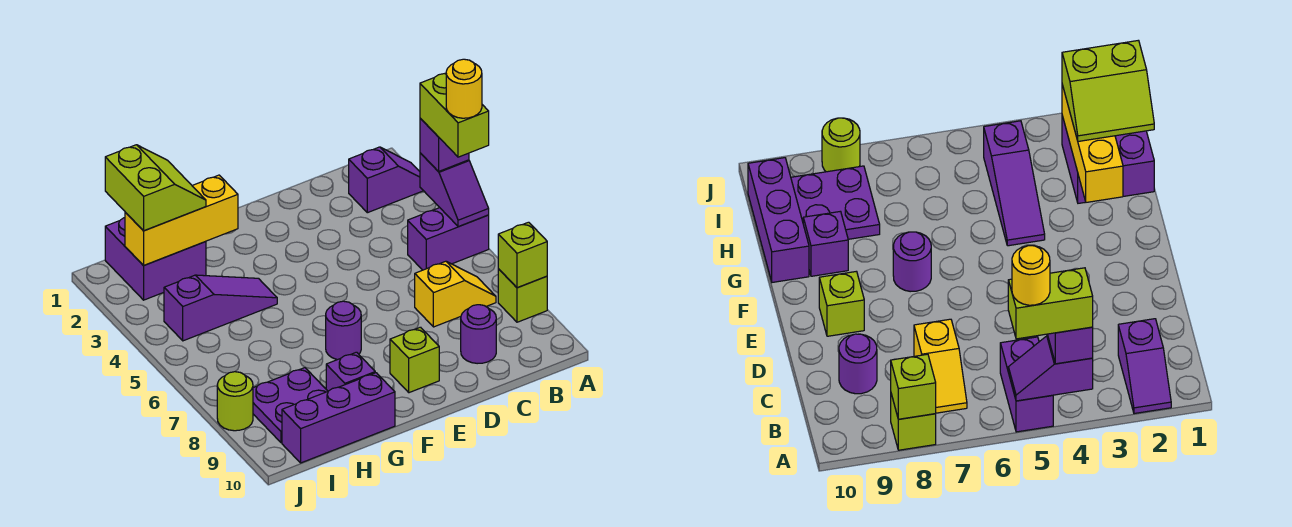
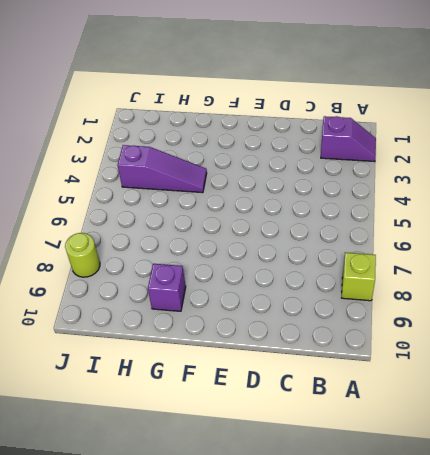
none -> purple brick A5:B5 level 1
none -> yellow slope B7:C7 level 1 top C
none -> purple round brick C9 level 1

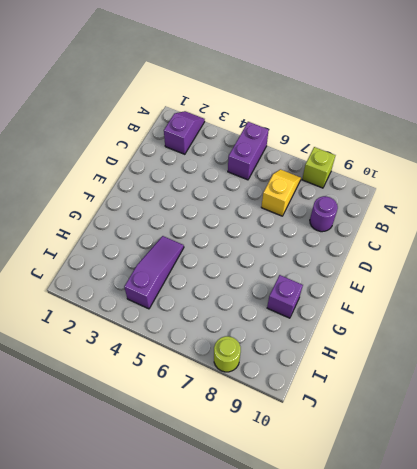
none -> lime brick E9 level 1
none -> purple round brick F7 level 1
none -> purple brick G10:I10 level 1

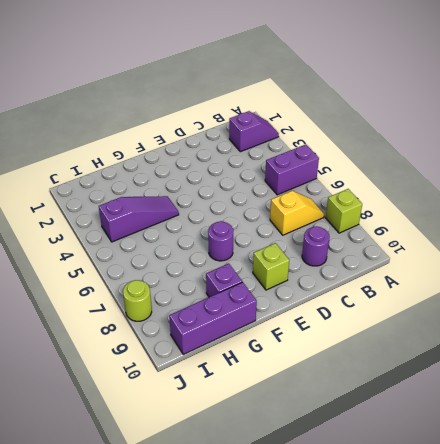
none -> purple brick H1:I2 level 1
none -> purple plate H8:I9 level 1
none -> purple slope A4:A5 level 2 top 4

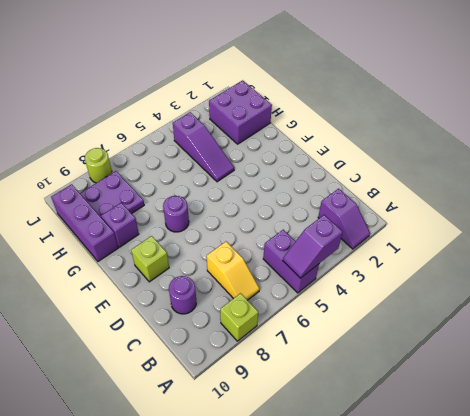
none -> lime brick A8 level 2
none -> yellow brick G2:I2 level 2
none -> purple brick A4 level 3

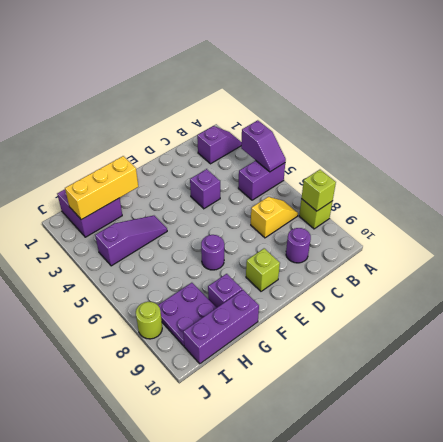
purple brick D4 level 1 -> purple brick A4 level 3
none -> lime slope H1:I2 level 3 top I
none -> lime brick A4:A5 level 4
none -> yellow round brick A5 level 5

